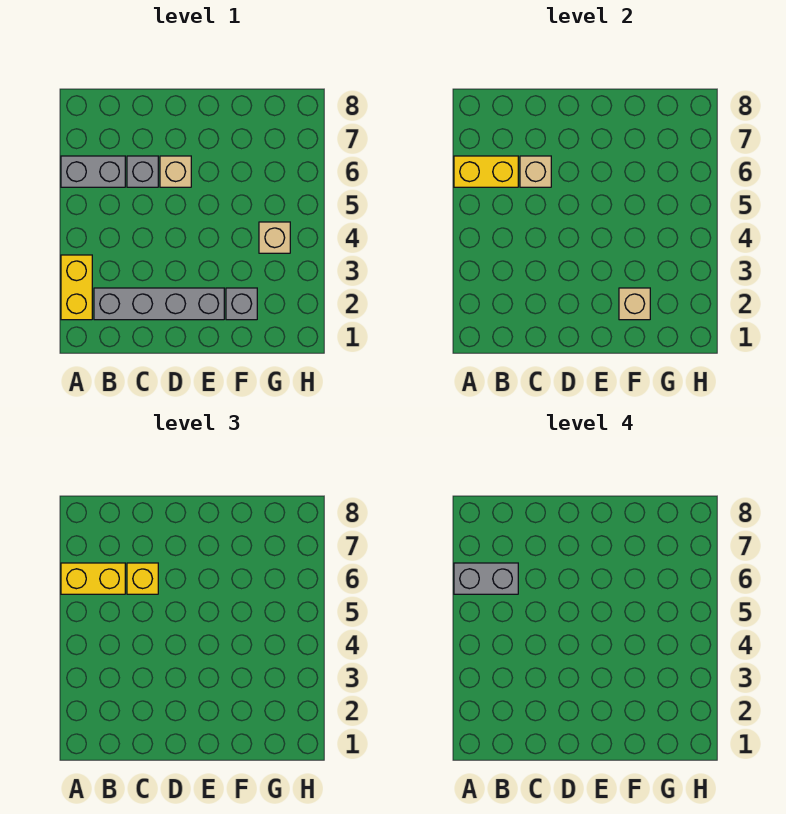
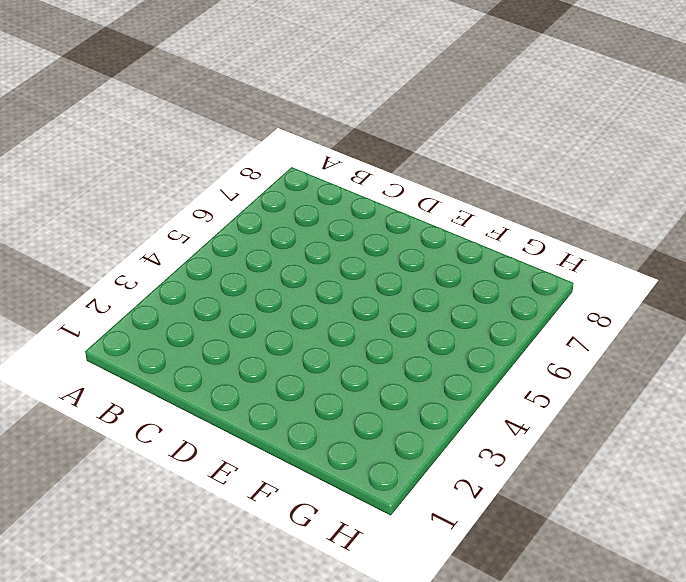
none -> yellow brick A2:A3 level 1
none -> grey brick A6:B6 level 1
none -> grey brick B2:E2 level 1

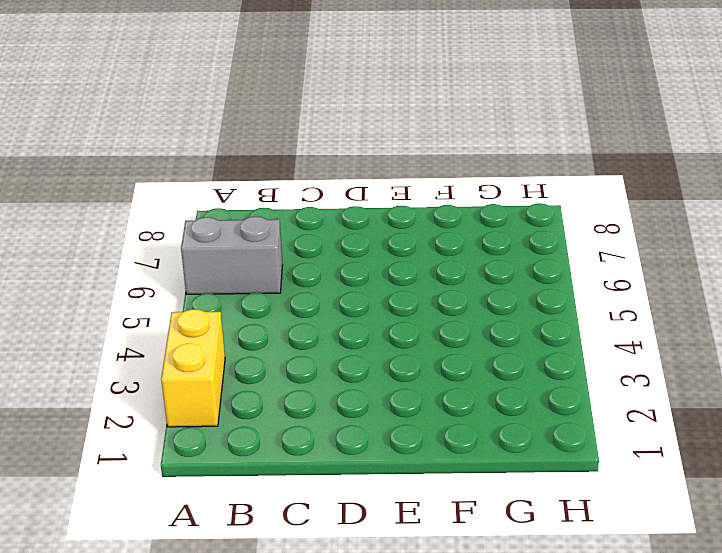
none -> grey brick B2:E2 level 1
none -> grey brick C6 level 1
none -> tan brick D6 level 1

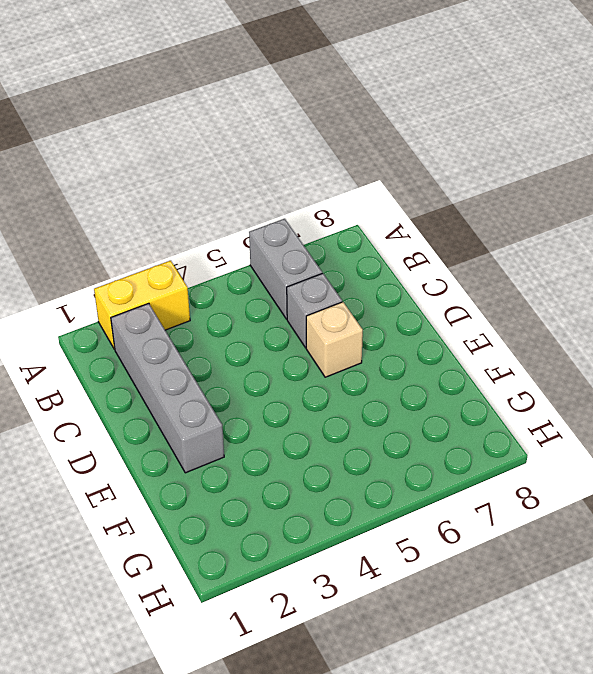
none -> grey brick F2 level 1
none -> tan brick G4 level 1
none -> yellow brick A6:B6 level 2

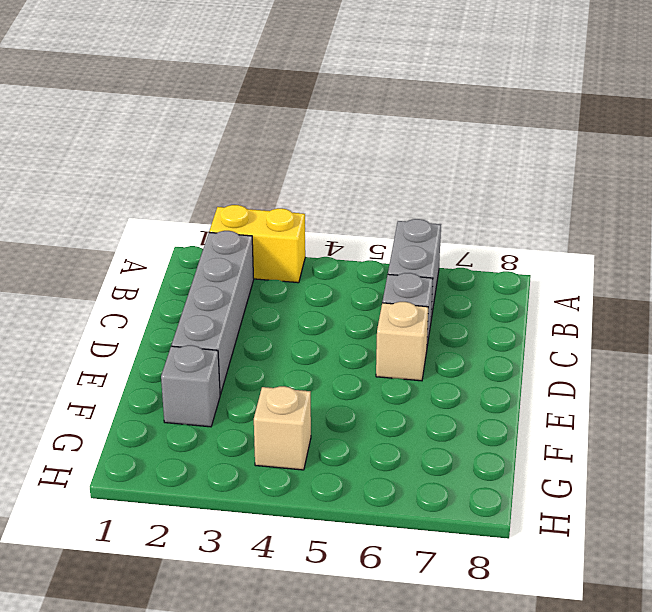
none -> yellow brick A6:B6 level 2
none -> tan brick C6 level 2
none -> tan brick F2 level 2

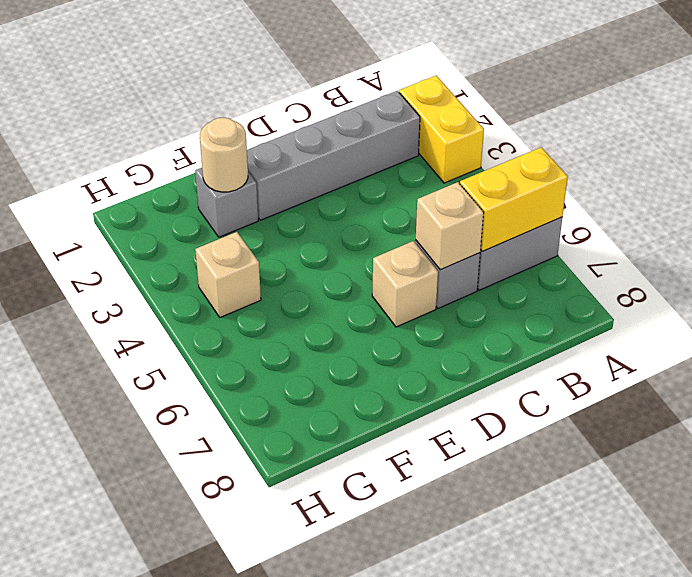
tan round brick F2 level 2 -> tan brick F2 level 2
none -> yellow brick A6:B6 level 3
none -> yellow brick C6 level 3
none -> grey brick A6:B6 level 4

